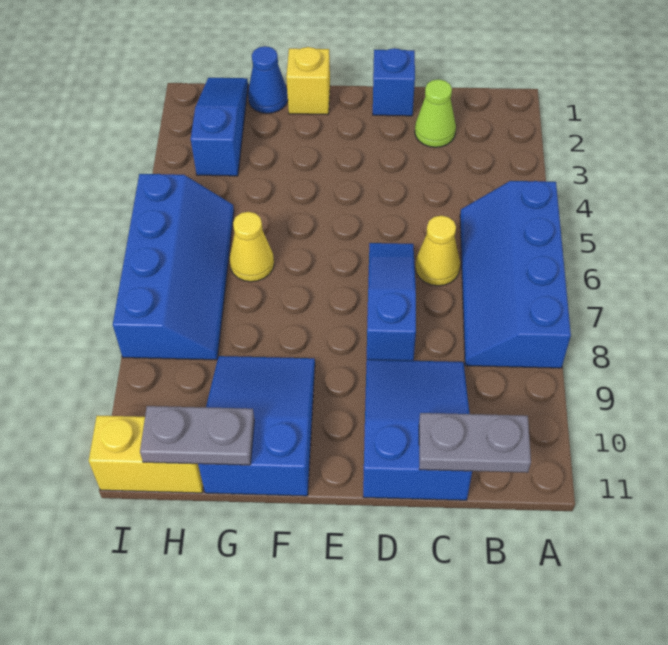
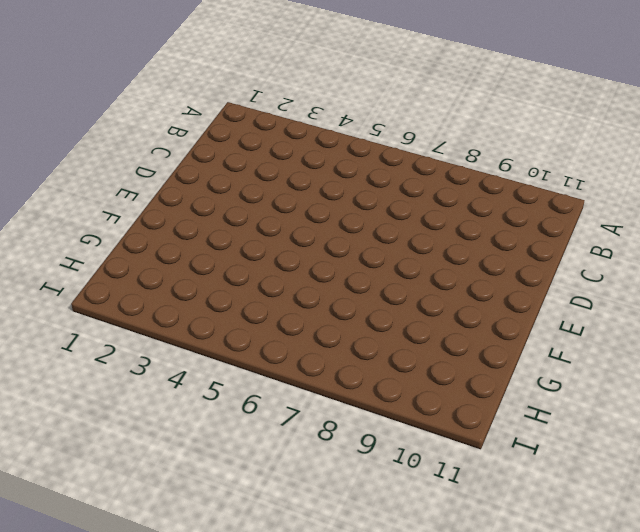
none -> blue slope A5:B8 level 1 top A
none -> lime cone C2 level 1
none -> yellow cone C6 level 1

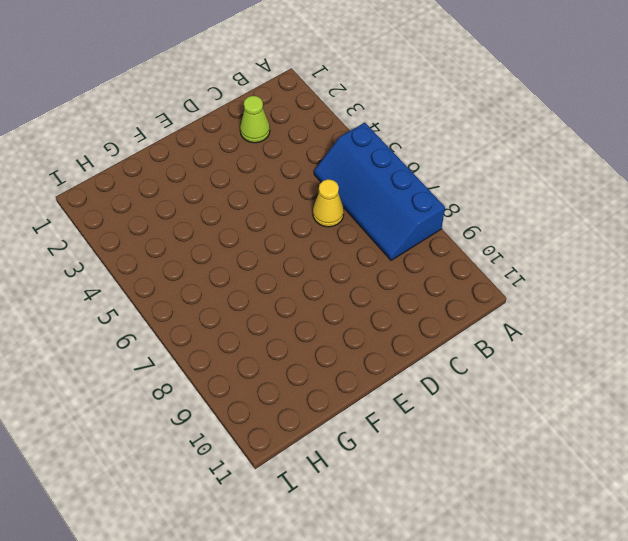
none -> blue slope C9:D11 level 1 top 11
none -> blue brick D1 level 1
none -> blue slope D6:D8 level 1 top 8

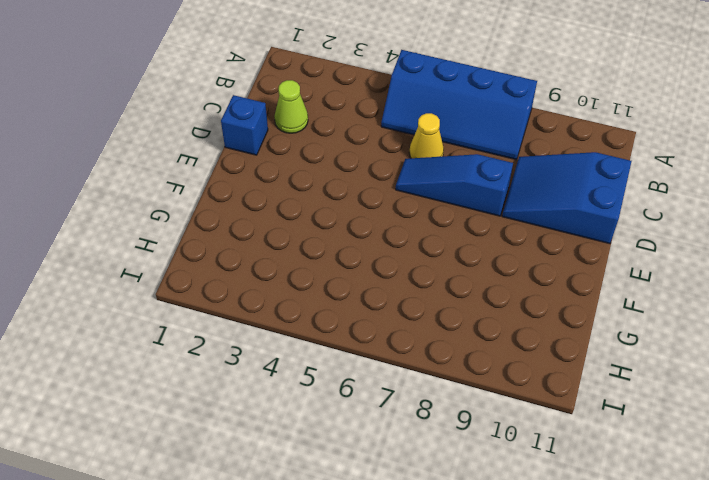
none -> yellow brick F1 level 1
none -> blue slope F9:G11 level 1 top 11
none -> blue cone G1 level 1

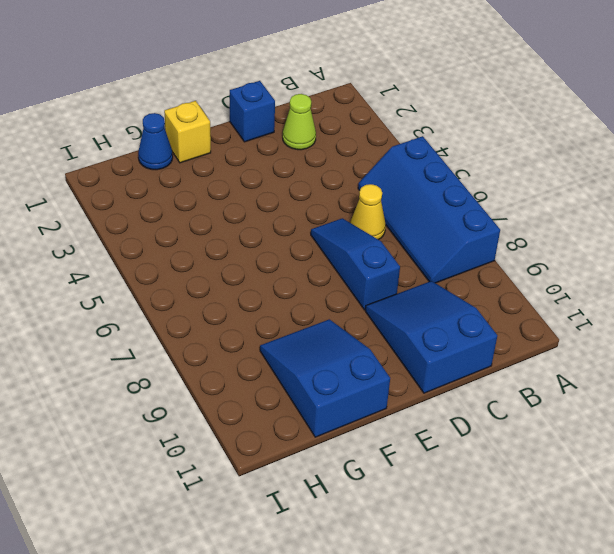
none -> yellow cone G6 level 1
none -> blue slope H1:H3 level 1 top 3
none -> blue slope H5:I8 level 1 top I

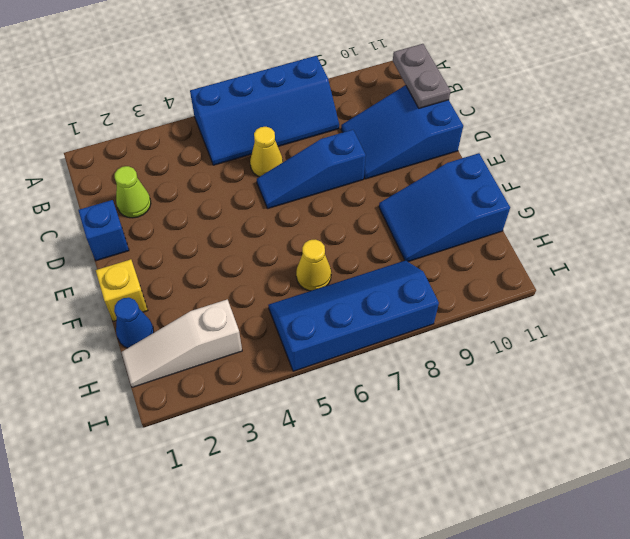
white slope H1:H3 level 1 top 3 -> blue slope H1:H3 level 1 top 3
none -> yellow brick H11:I11 level 1
none -> grey plate G11:H11 level 2

